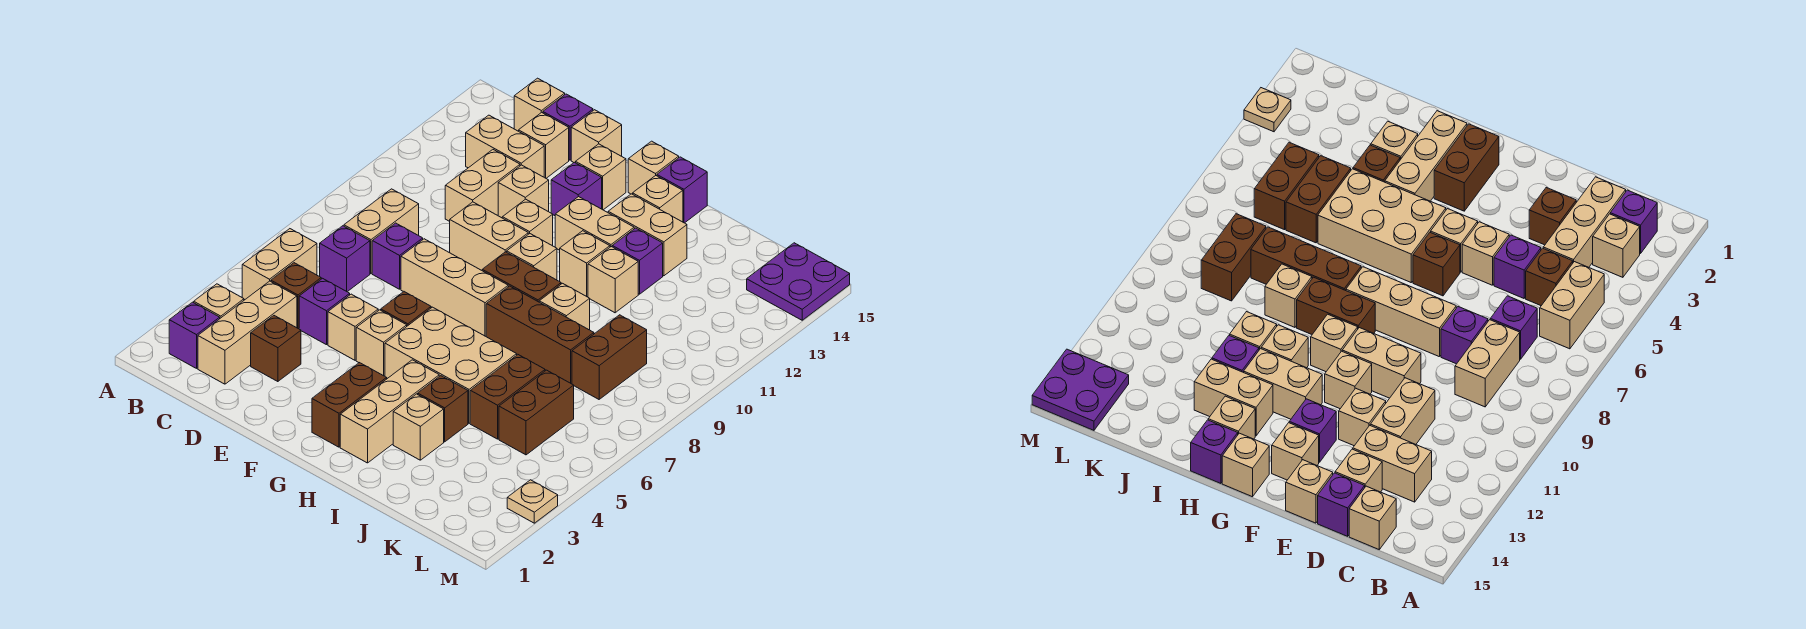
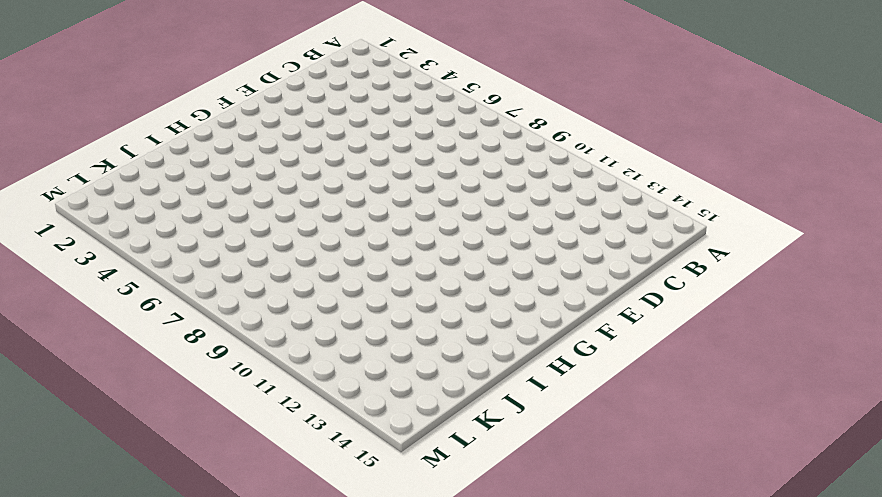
none -> purple brick B2 level 1
none -> tan brick B3 level 1
none -> tan brick B5:B6 level 1
none -> tan brick C2:C4 level 1

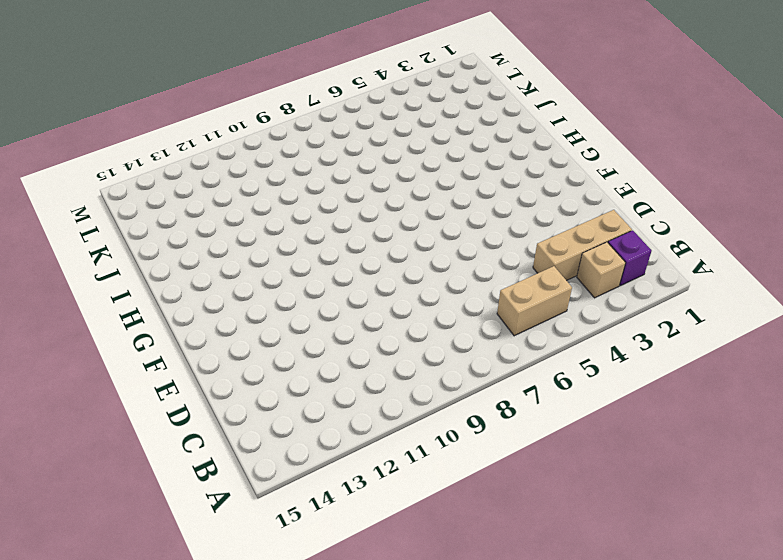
none -> brown brick C5 level 1
none -> purple brick C7 level 1
none -> tan brick C8:C9 level 1
none -> tan brick C13:D13 level 1

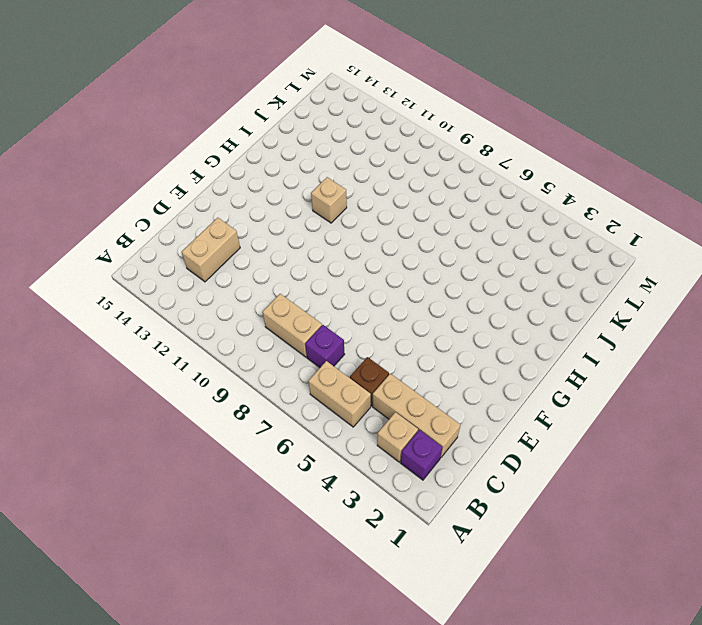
none -> tan brick C15 level 1
none -> brown brick D3 level 1
none -> purple brick D5 level 1
none -> purple brick D8 level 1

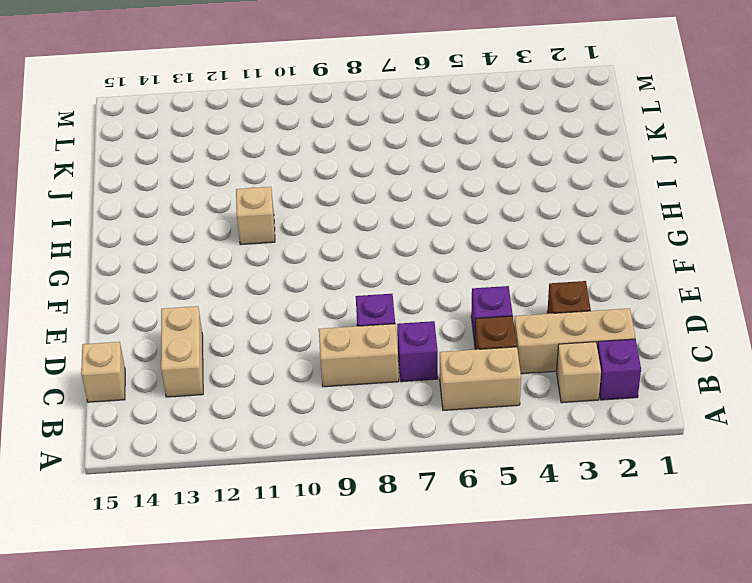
none -> tan brick D11:D12 level 1
none -> tan brick D14 level 1
none -> purple brick D15 level 1
none -> tan brick E5 level 1

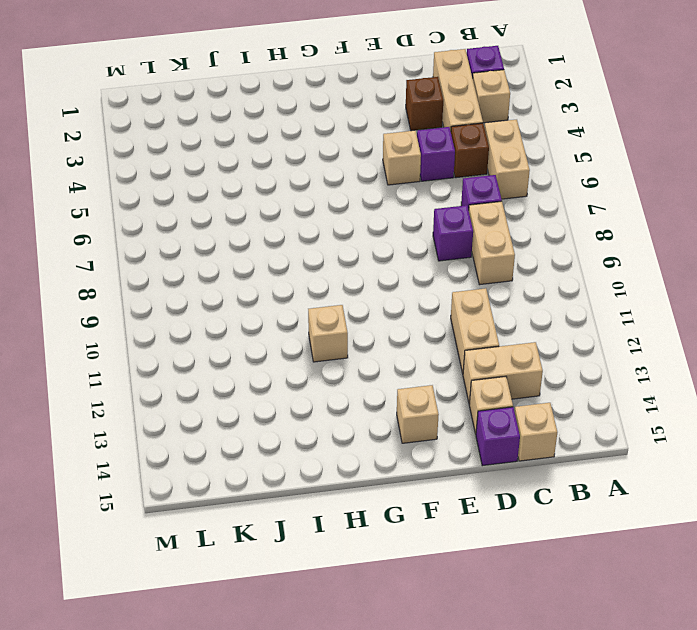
none -> tan brick E8:G8 level 1
none -> tan brick E10:F10 level 1
none -> tan brick E12 level 1
none -> tan brick E15 level 1

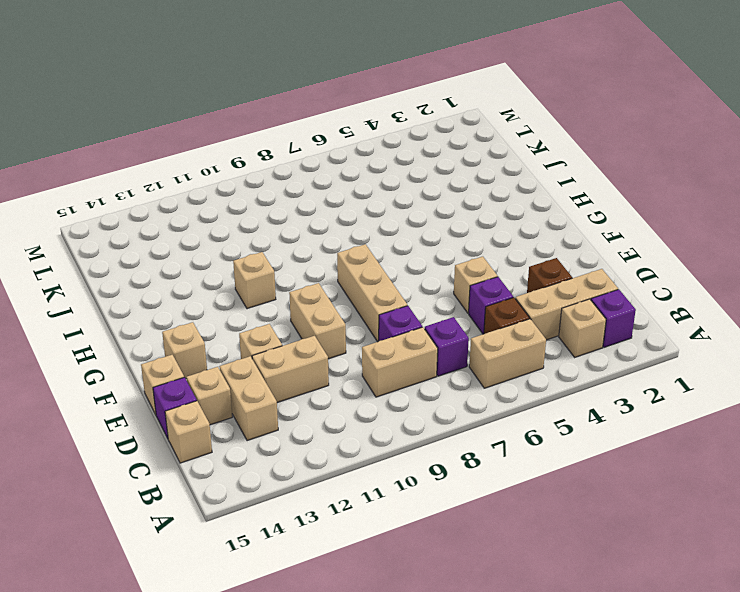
none -> tan brick F5 level 1
none -> brown brick F6 level 1
none -> tan brick F11 level 1
none -> purple brick F13 level 1

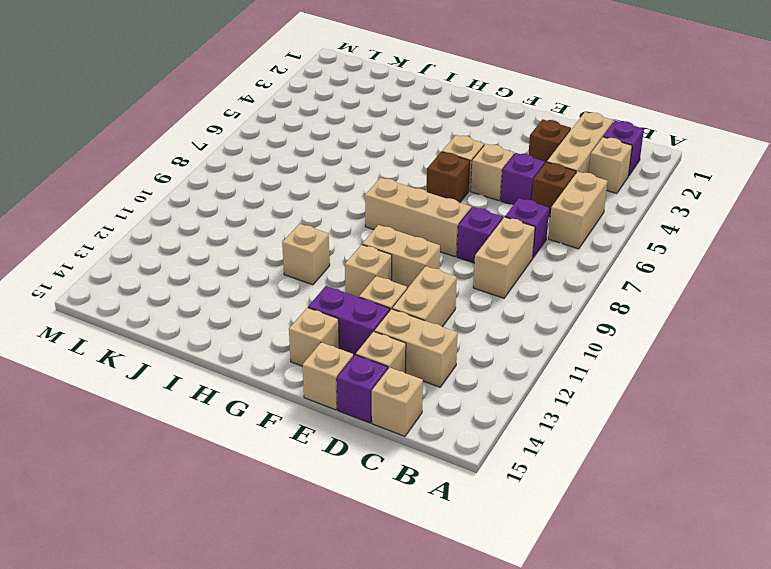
purple brick E13:F13 level 1 -> purple brick F13 level 1
none -> brown brick G2:G3 level 1
none -> tan brick G5:I6 level 1
none -> brown brick G9:H9 level 1
none -> tan brick G10 level 1

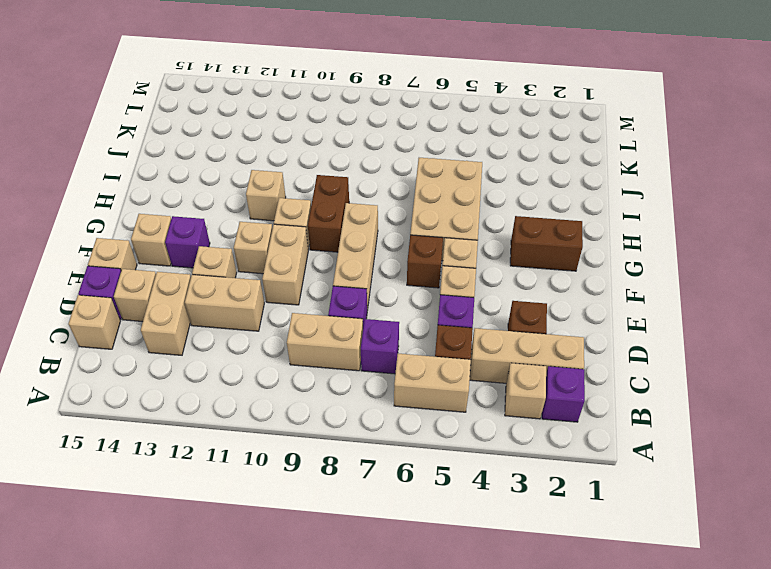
none -> tan brick G12:H12 level 1
none -> tan brick G15 level 1
none -> tan brick H2:H4 level 1
none -> brown brick H8:J8 level 1

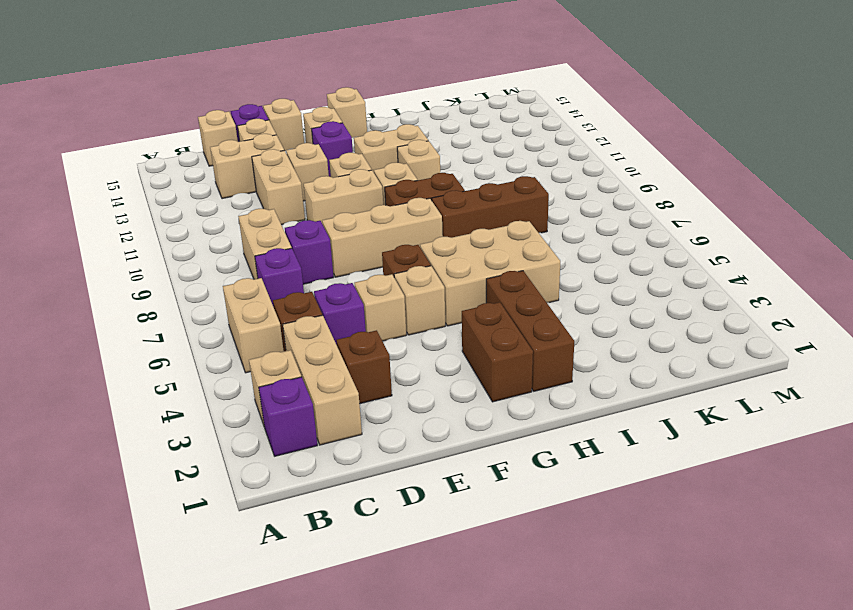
brown brick H2:H4 level 1 -> tan brick H2:H4 level 1
none -> tan brick H13:I13 level 1
none -> tan brick H14 level 1
none -> purple brick H15 level 1
none -> tan brick I3 level 1

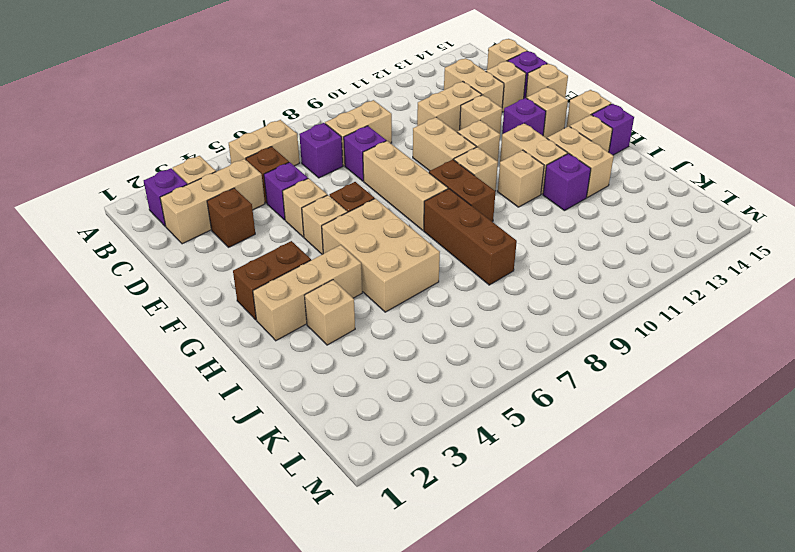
none -> brown brick I4 level 1
none -> tan brick I9 level 1
none -> tan brick I11 level 1
none -> brown brick J5:J6 level 1

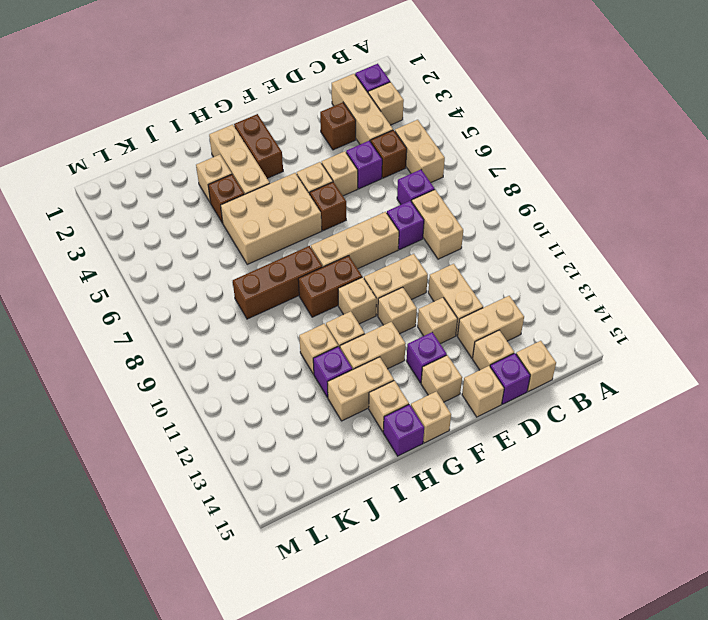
none -> tan brick I9 level 1
none -> brown brick J5:J6 level 1
none -> brown brick K5:K6 level 1
none -> brown brick K8:K9 level 1

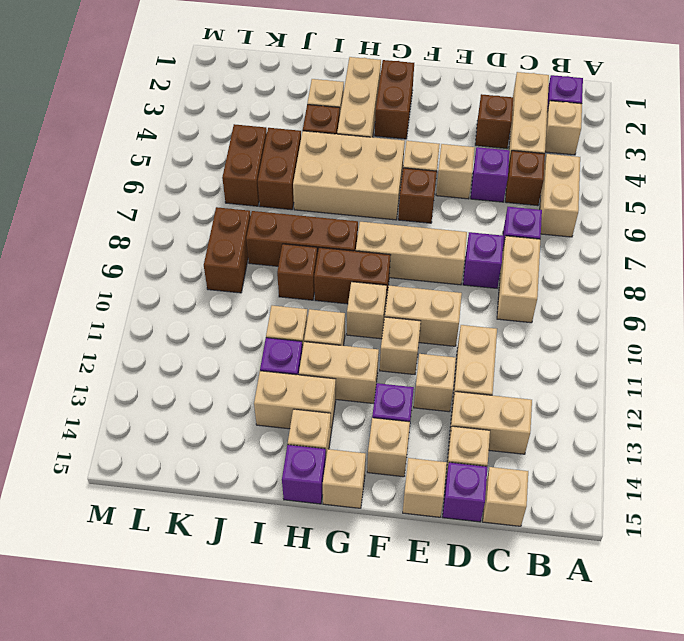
brown brick I9 level 1 -> tan brick I9 level 1
none -> purple plate L14:M15 level 1
none -> tan plate M3 level 1

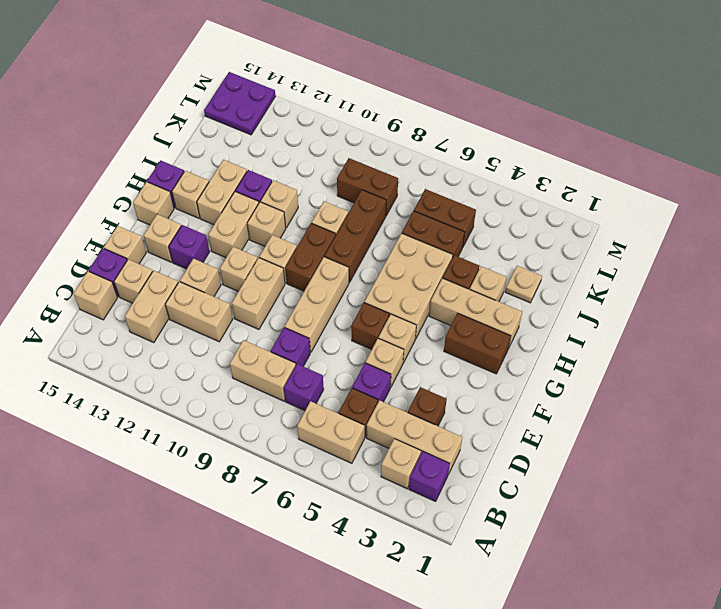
tan plate J2 level 1 -> tan plate M3 level 1

